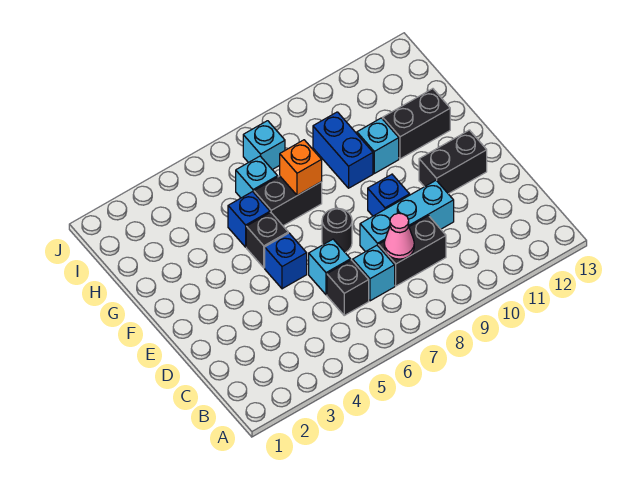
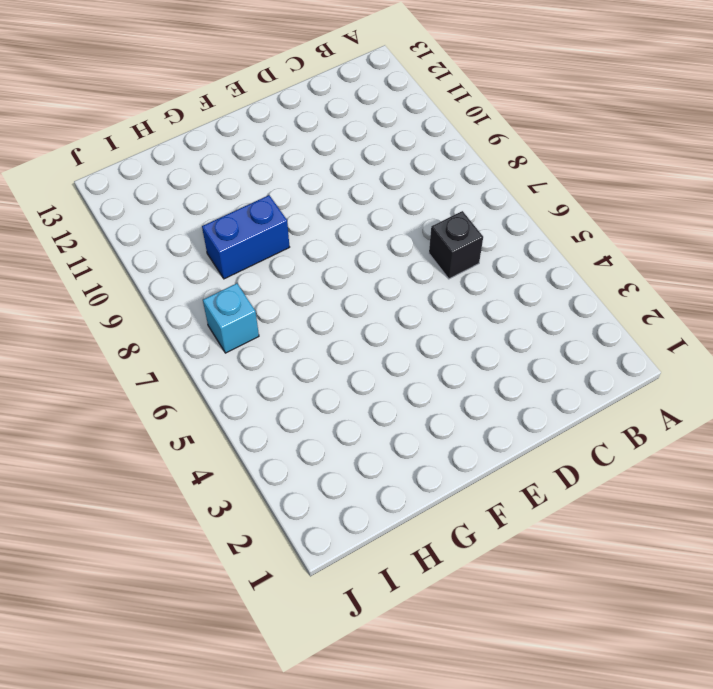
none -> cyan brick C7 level 1
none -> black brick C8:C9 level 1
none -> cyan brick D6 level 1

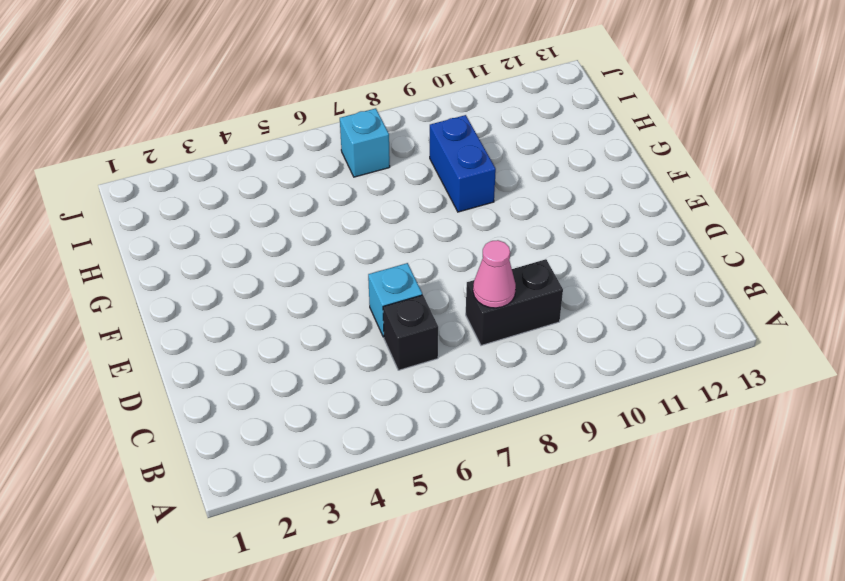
none -> cyan brick C7 level 1
none -> cyan brick D8:D10 level 1
none -> blue brick E5 level 1

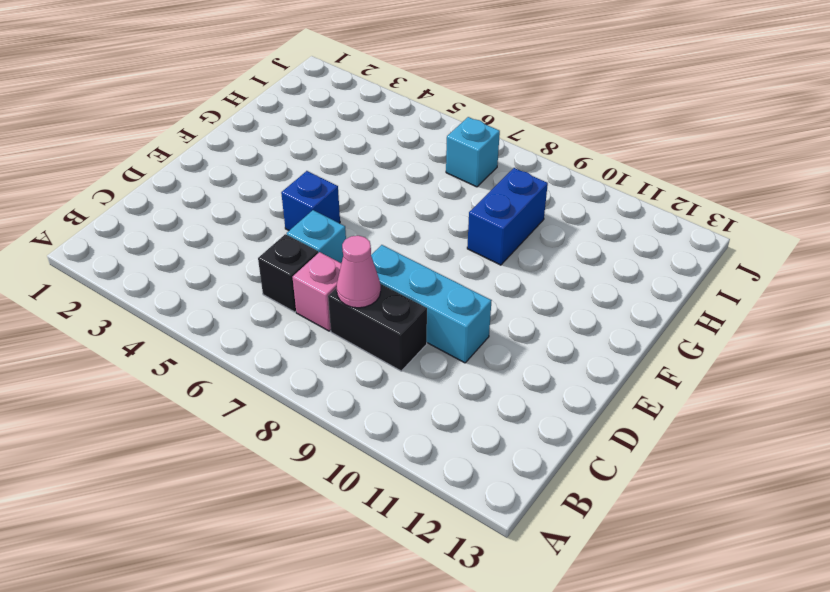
pink brick C7 level 1 -> cyan brick C7 level 1
none -> black round brick E7 level 1
none -> blue brick E9 level 1
none -> black brick E11:E12 level 1

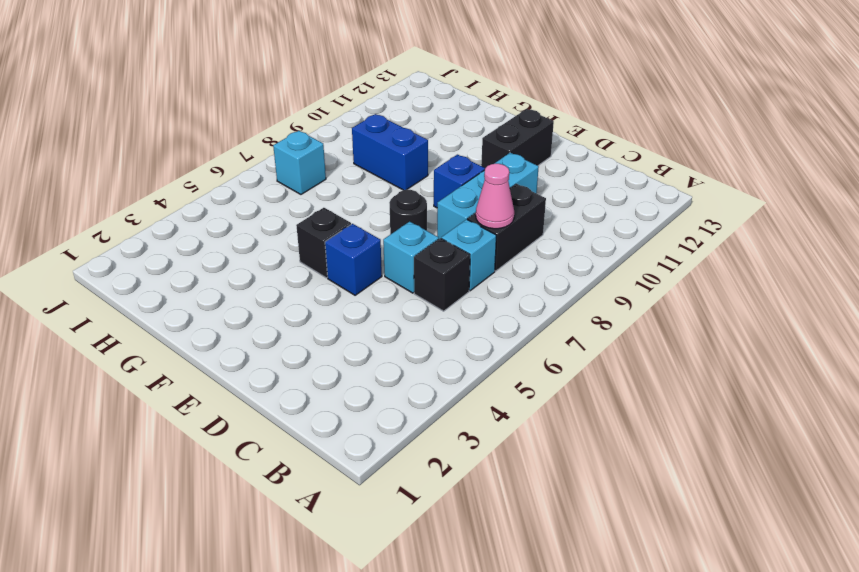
none -> blue brick G5 level 1
none -> black brick G6:G7 level 1
none -> cyan brick G10 level 1

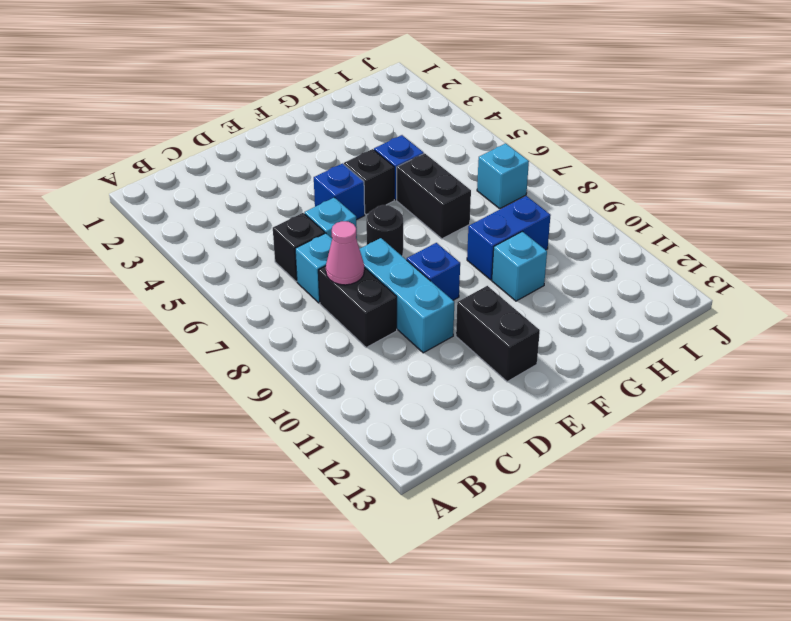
none -> black brick G11:G12 level 1
none -> cyan brick H6 level 1
none -> orange brick G7 level 2

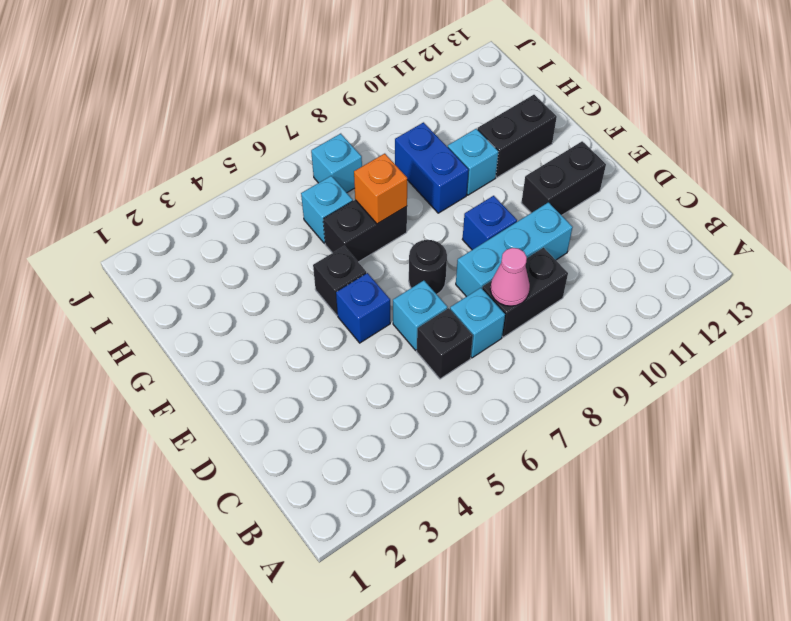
none -> blue brick G5 level 1

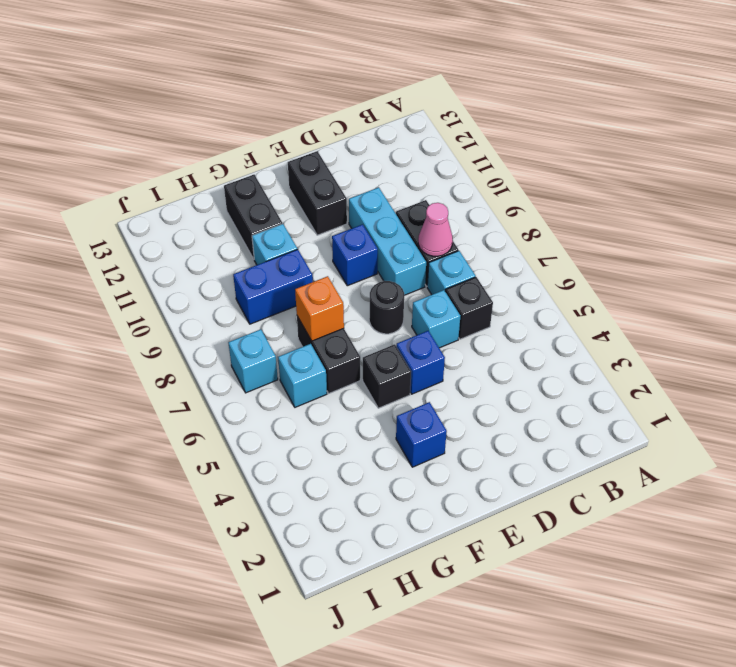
blue brick F3 level 1 -> blue brick G5 level 1

